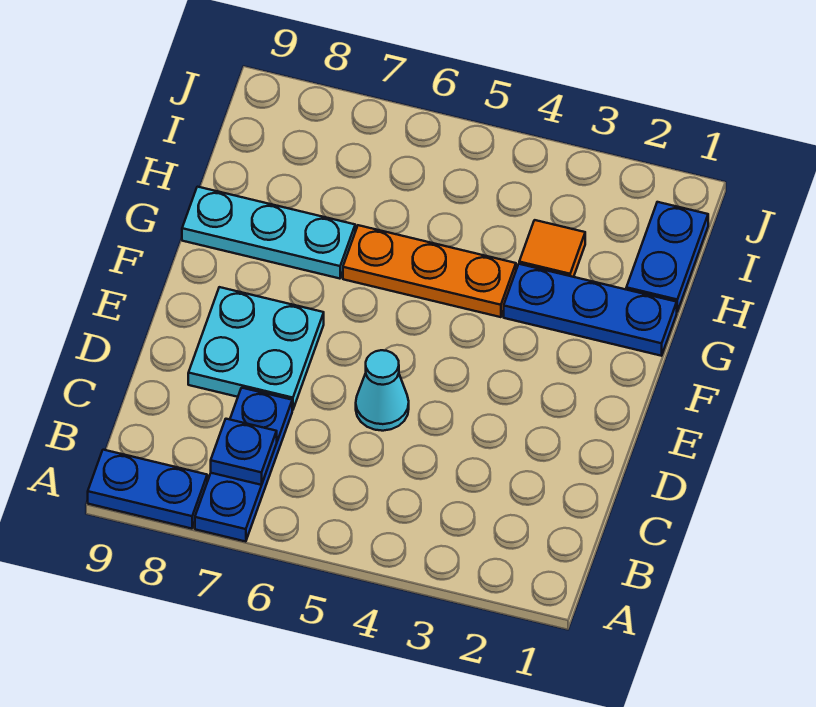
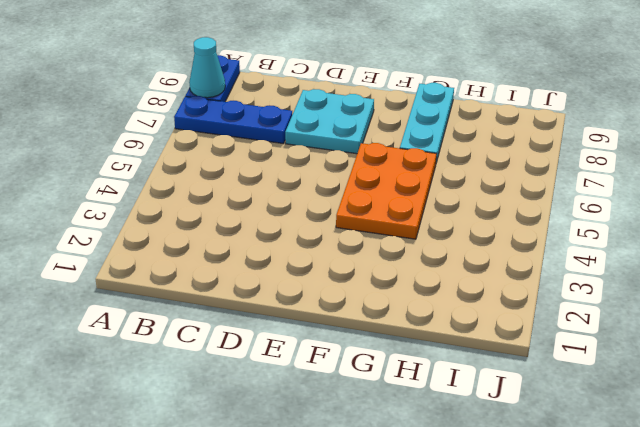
cyan cone A8 level 2 -> cyan cone D5 level 1
orange plate F4:G6 level 1 -> orange plate G4:G6 level 1
none -> blue plate G1:G3 level 1
none -> blue plate H1:I1 level 1

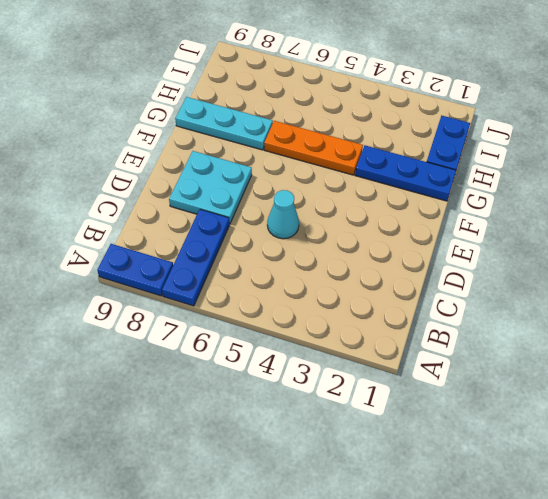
none -> orange tile H3 level 1
none -> blue plate B7 level 2

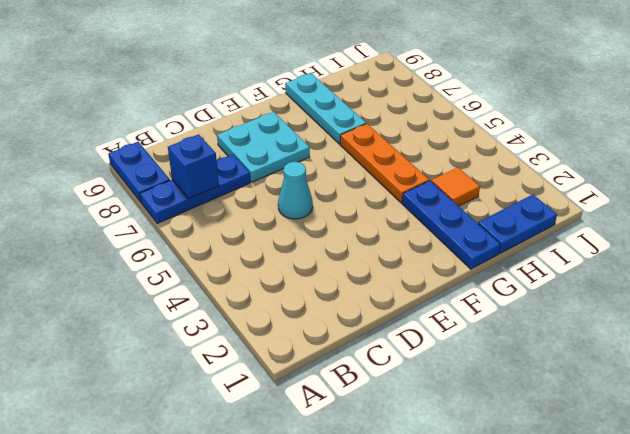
blue brick B7 level 2 -> blue plate B7 level 2

